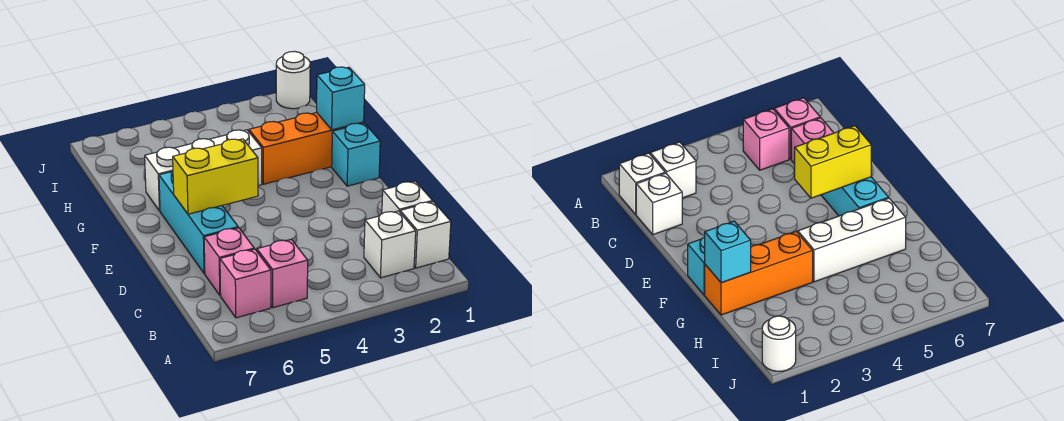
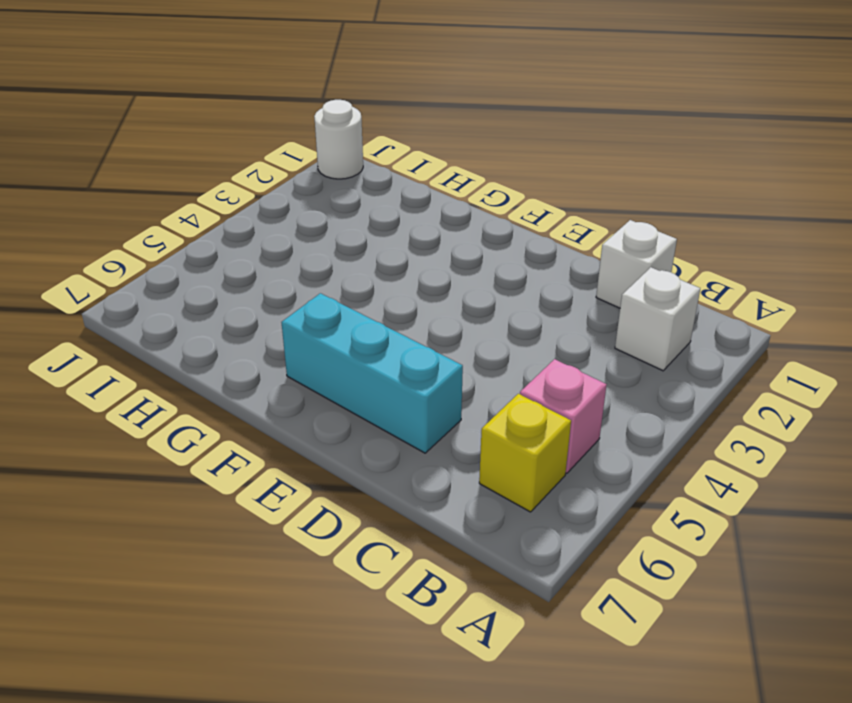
yellow brick B6 level 1 -> pink brick B6 level 1
none -> white brick B1 level 1
none -> pink brick C6 level 1
none -> cyan brick F1 level 1

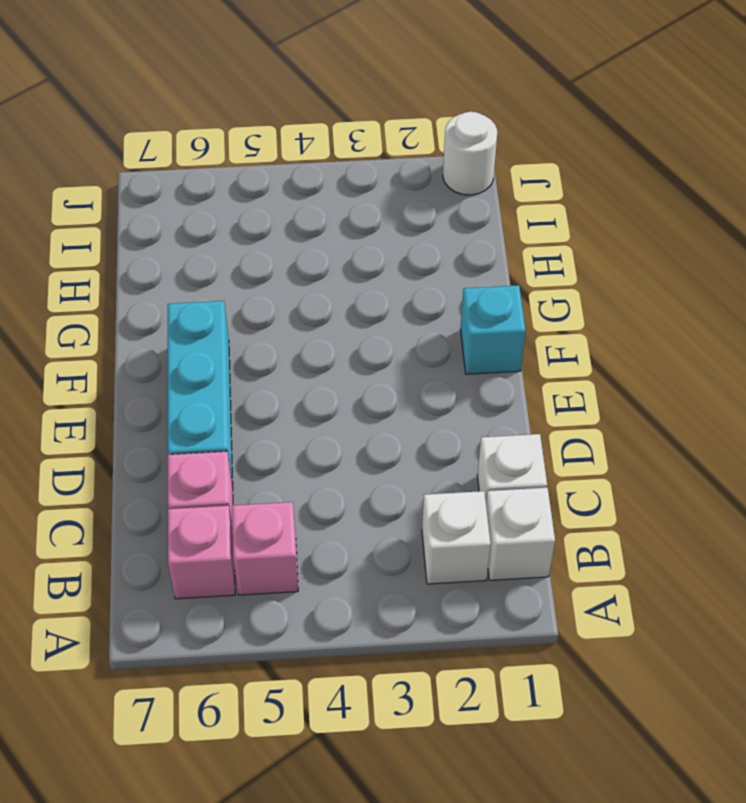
none -> orange brick G1:G3 level 1
none -> white brick G4:G6 level 1
none -> yellow brick E5:E6 level 2

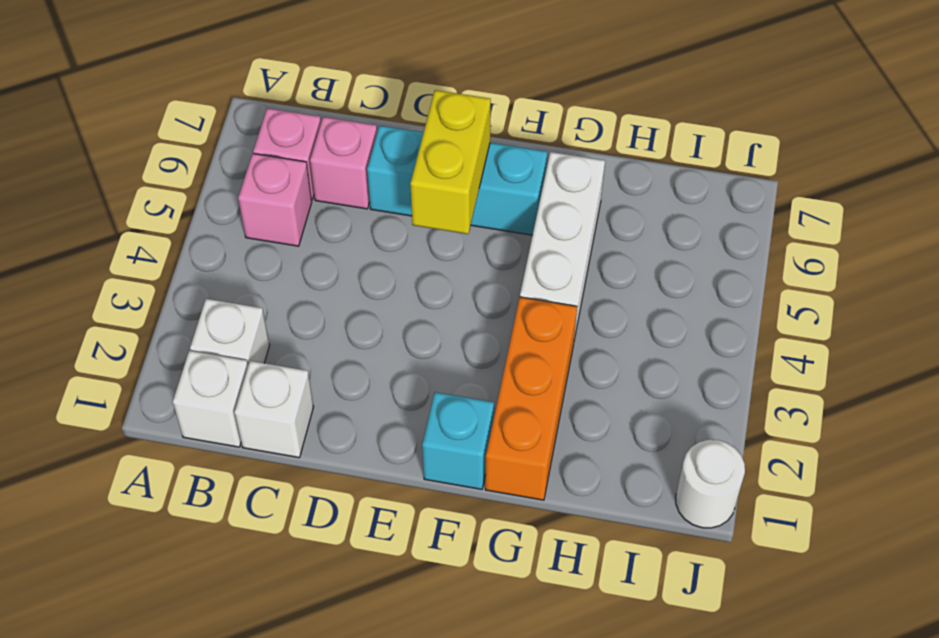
none -> cyan brick G1 level 2

